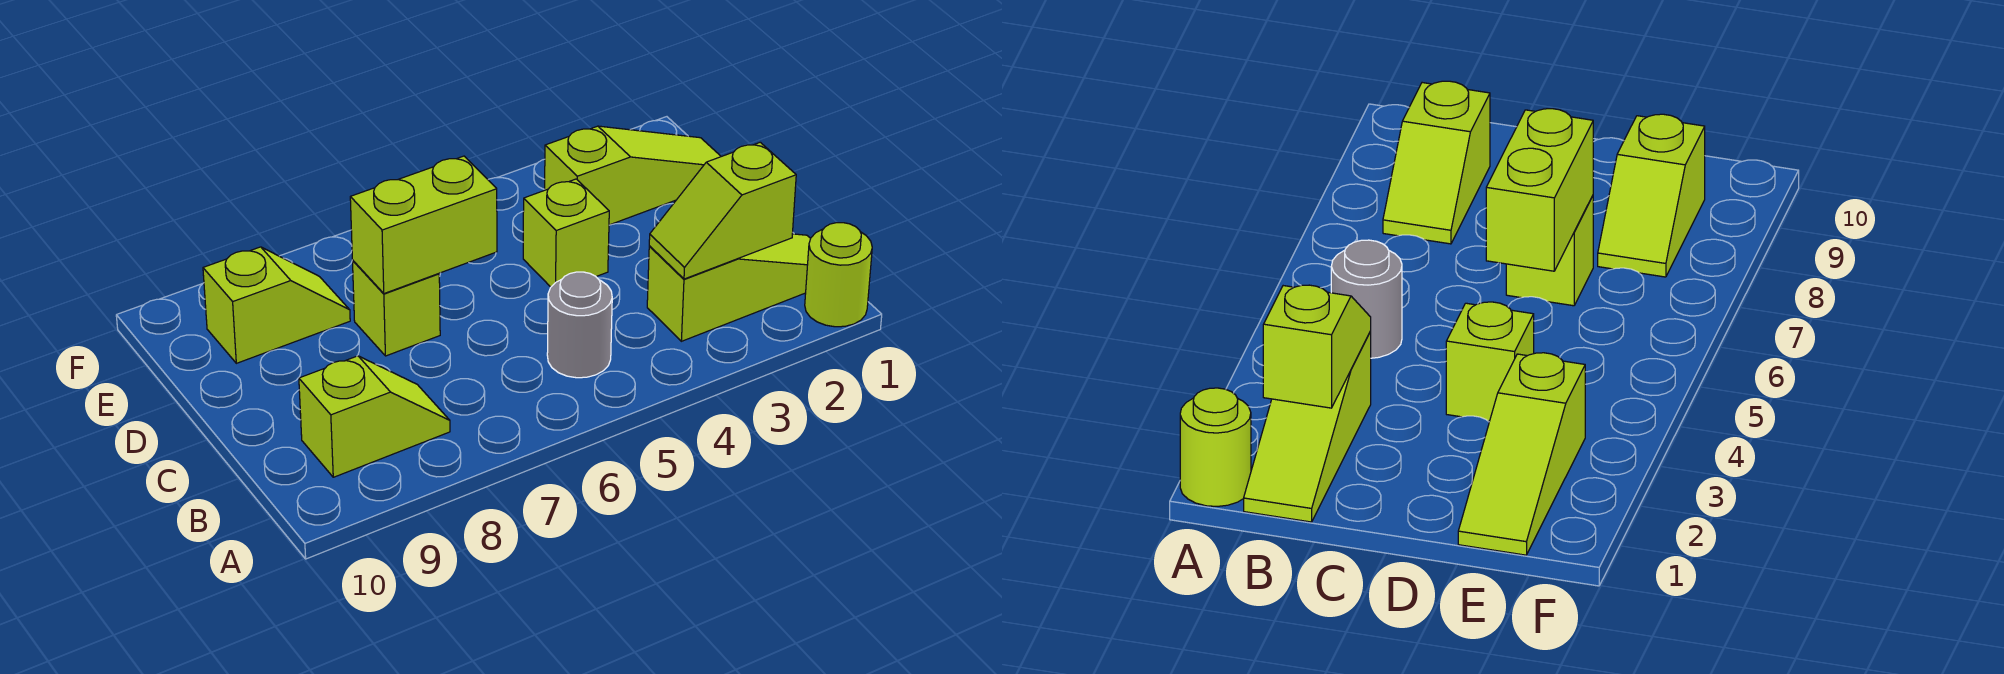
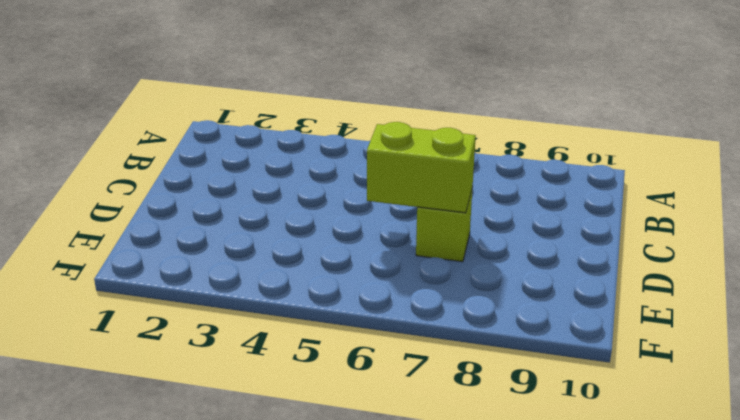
none -> lime round brick A1 level 1
none -> lime slope B1:B3 level 1 top 3

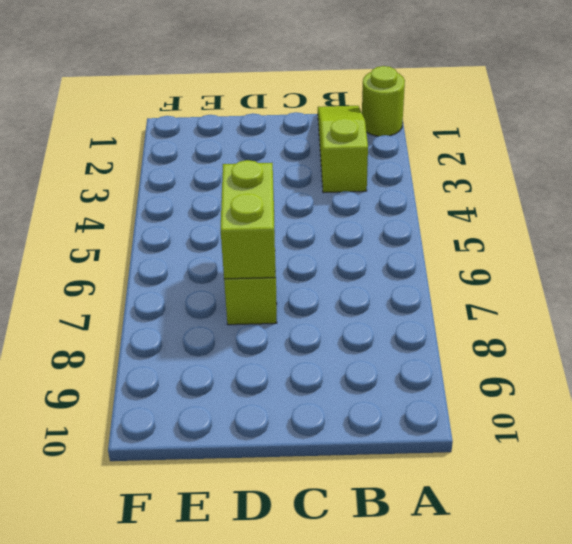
none -> grey round brick B5 level 1
none -> lime slope B8:B9 level 1 top 9

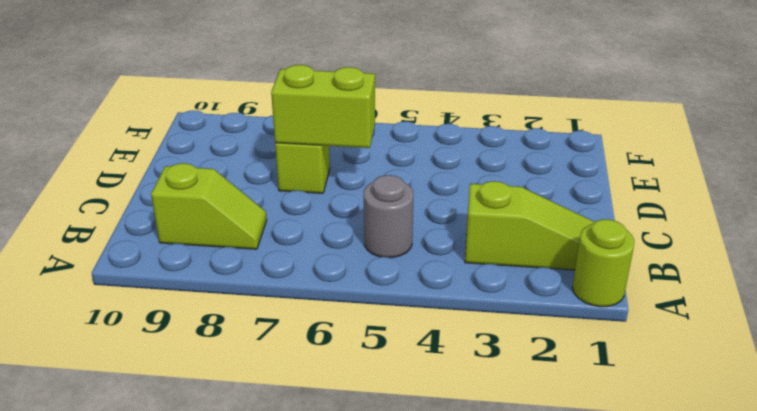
none -> lime brick D4 level 1
none -> lime slope E1:E3 level 1 top 3

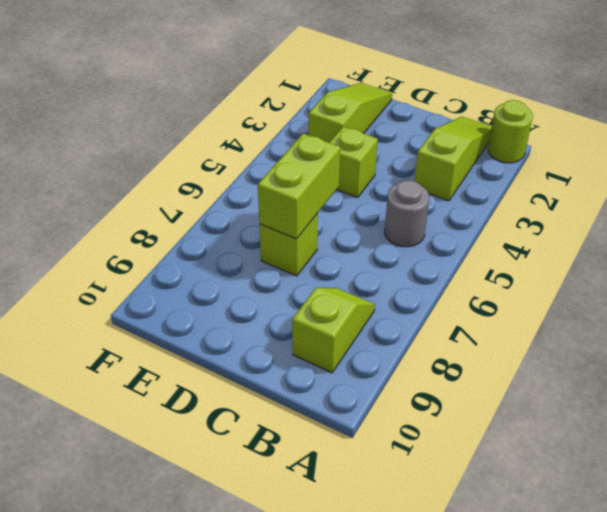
none -> lime slope E8:E9 level 1 top 9
none -> lime slope B2:B3 level 2 top 2

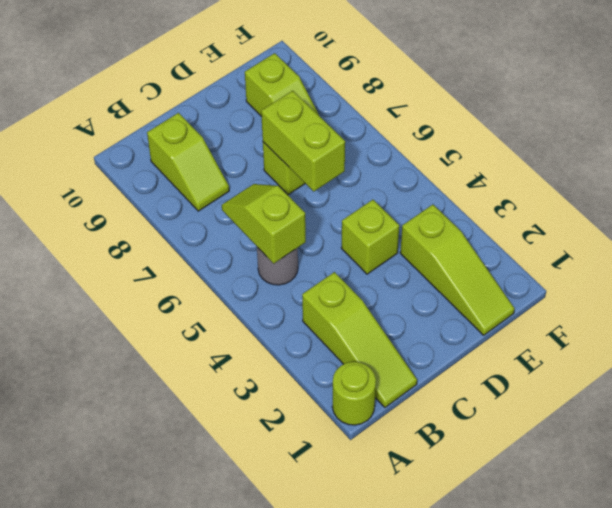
lime slope B5:B6 level 2 top 5 -> lime slope B2:B3 level 2 top 2

